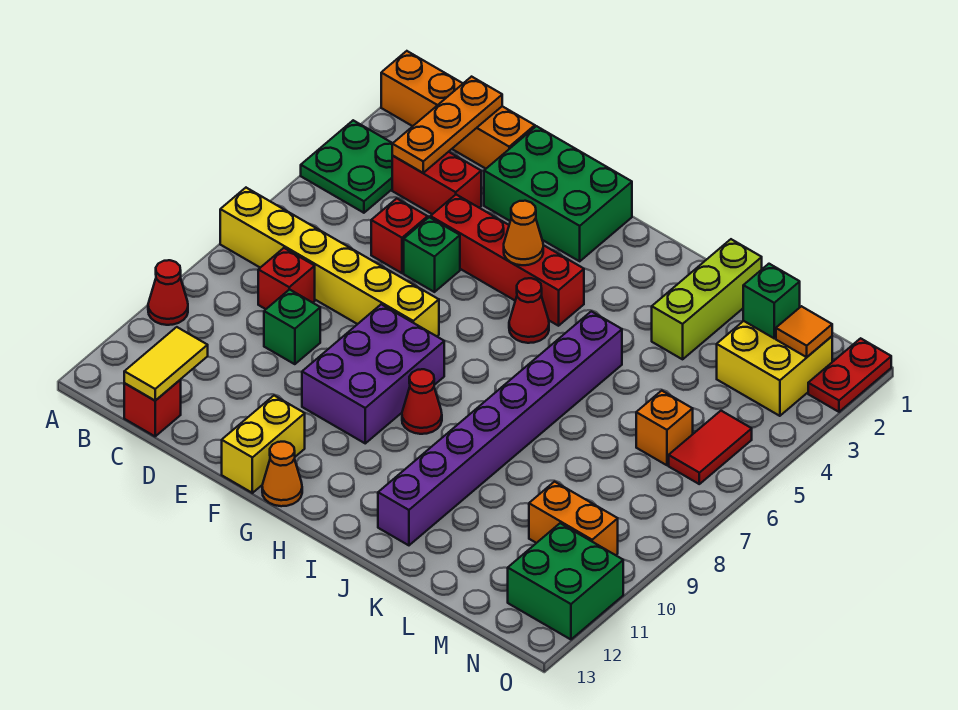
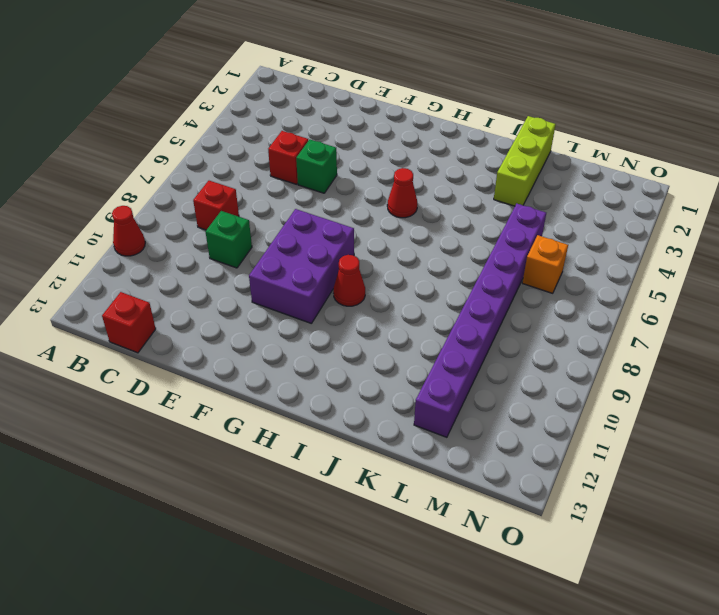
purple brick L5:L12 level 1 -> purple brick J5:J12 level 1
none -> orange brick A1:D1 level 1
none -> green plate A3:B4 level 1
none -> yellow brick A7:F7 level 1
none -> red brick C3:D3 level 1

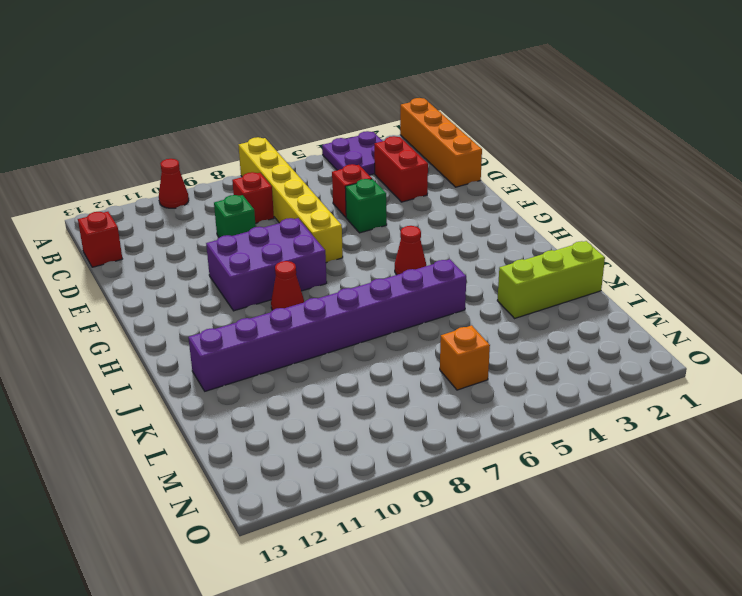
purple plate A3:B4 level 1 -> green plate A3:B4 level 1
none -> green brick E1:G2 level 1
none -> red brick E4:H4 level 1
none -> yellow brick F12:F13 level 1
none -> orange cone G13 level 1

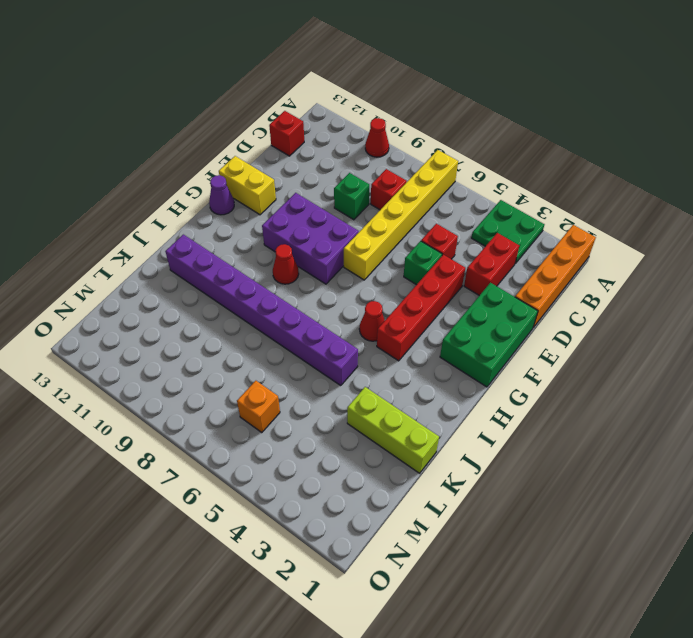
purple cone G13 level 1 -> orange cone G13 level 1
none -> yellow brick M2:N3 level 1
none -> orange brick M10:N10 level 1
none -> red tile N5:N6 level 1
none -> green brick N11:O12 level 1

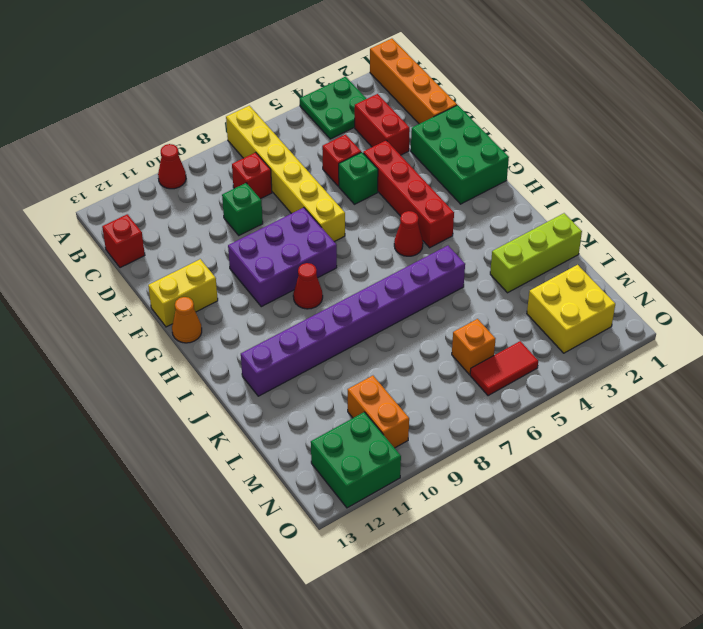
none -> red plate O1:O2 level 1
none -> orange plate C1:C3 level 2
none -> yellow tile C12:C13 level 2
none -> orange cone G4 level 2

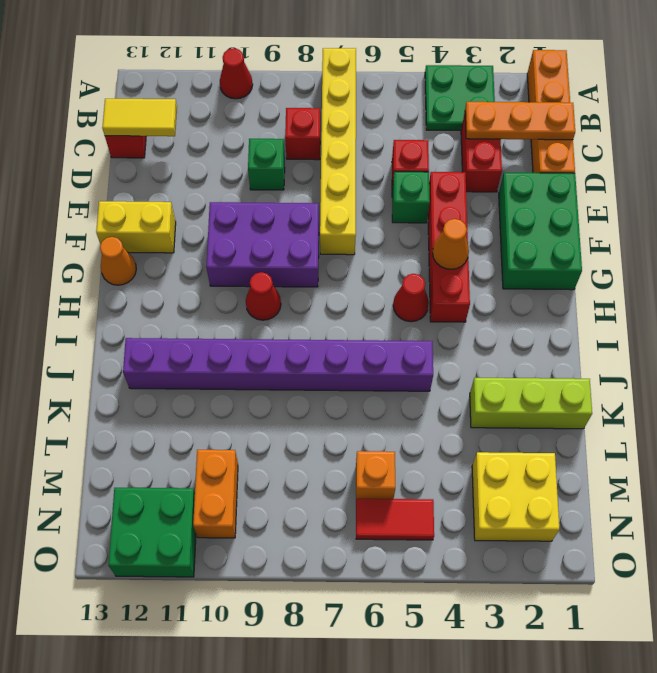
none -> red plate O1:O2 level 1
none -> green brick M2 level 2
none -> orange tile N2 level 2

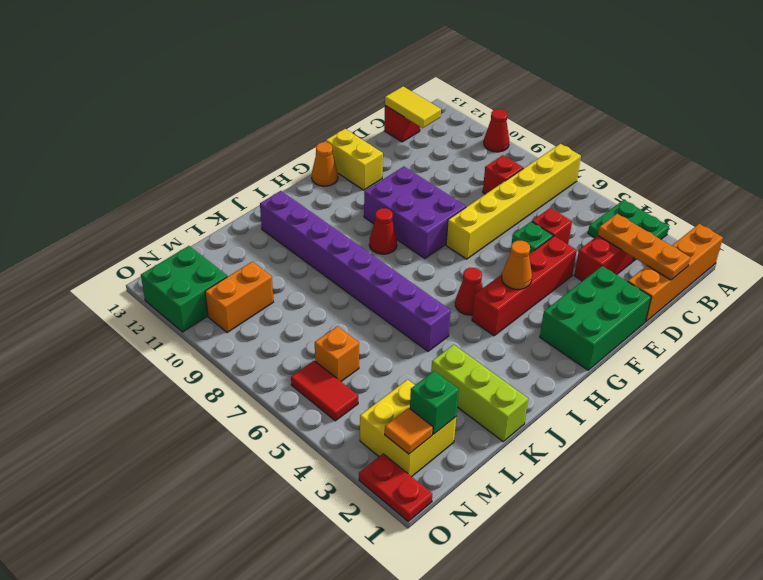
none -> green brick D9 level 1

